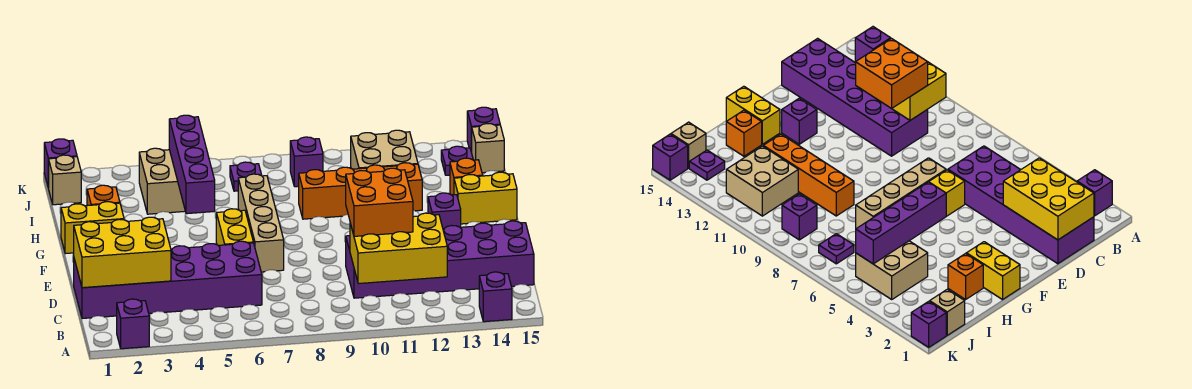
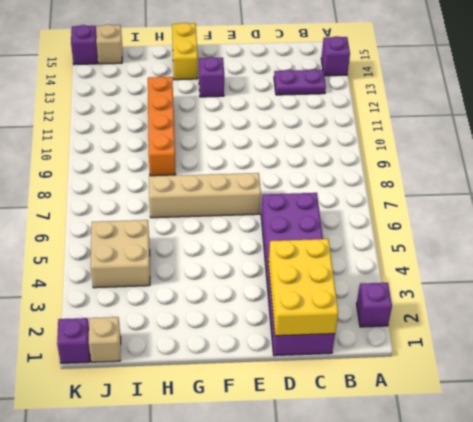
purple plate B13:C13 level 1 -> purple brick C10:D15 level 1
none -> yellow brick E6:F6 level 1
none -> yellow brick G1:G2 level 1
none -> orange brick H2 level 1

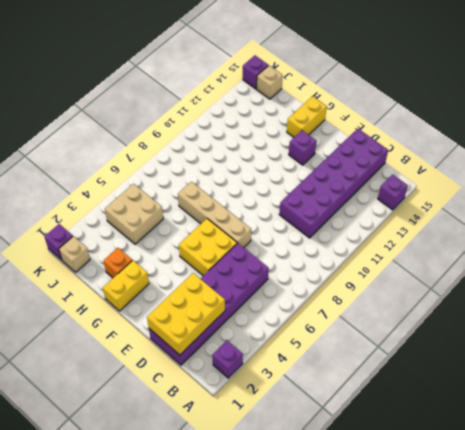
yellow brick E5:F6 level 1 -> yellow brick E6:F6 level 1
none -> orange brick H9:H12 level 1
none -> orange brick H14 level 1
none -> tan brick I11:J12 level 1

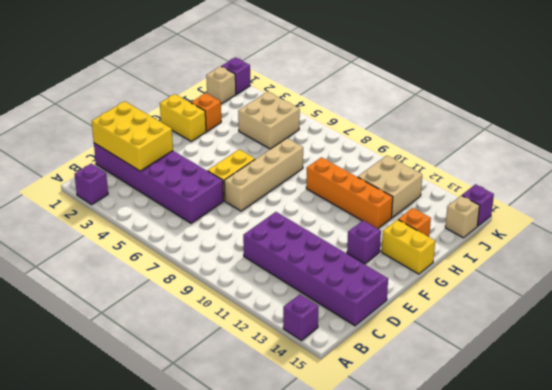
none -> purple plate J7 level 1
none -> purple brick J9 level 1
none -> purple plate J14 level 1

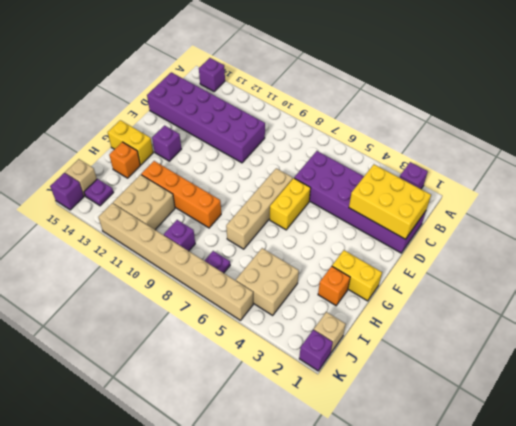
tan brick K5:K12 level 1 -> none
none -> yellow brick B10:C12 level 2
none -> purple brick G5:J5 level 2
none -> orange brick C10:D11 level 3

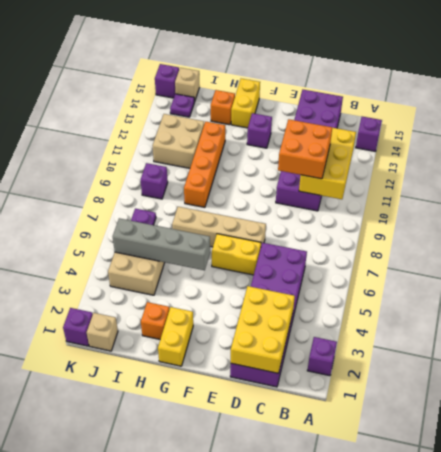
grey brick G5:J5 level 2 -> purple brick G5:J5 level 2

